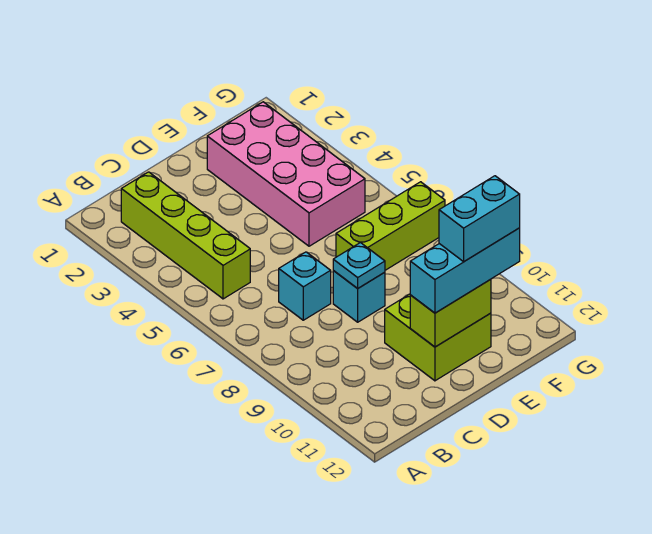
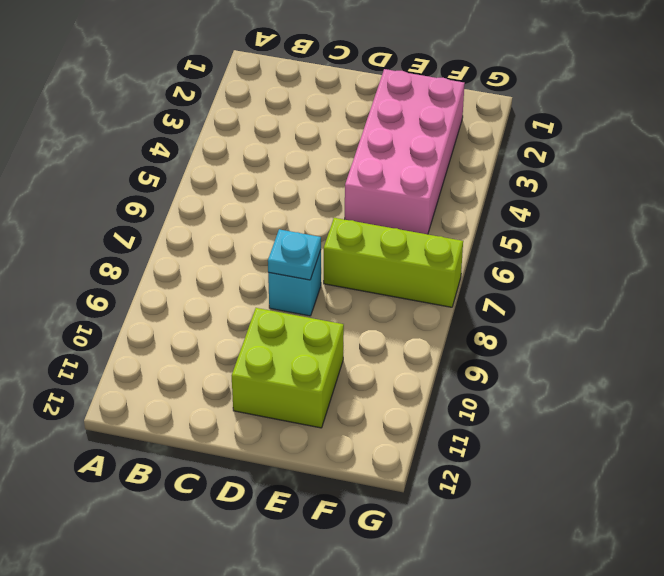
none -> lime brick B2:B5 level 1
none -> cyan brick C7 level 1

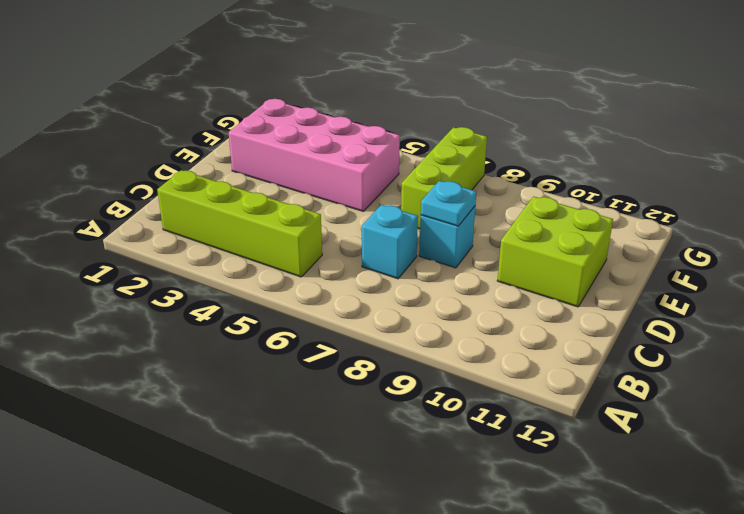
none -> lime brick D11:E11 level 2
none -> cyan brick D11:F11 level 3

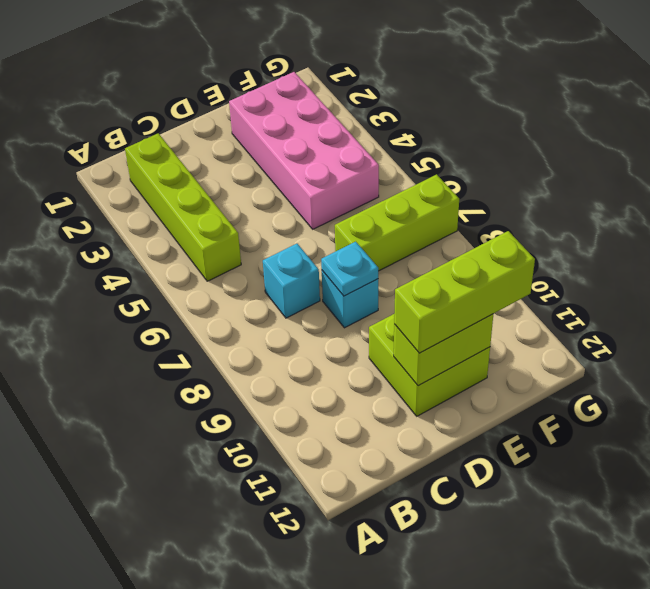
lime brick D11:F11 level 3 -> cyan brick D11:F11 level 3
none -> cyan brick E11:F11 level 4

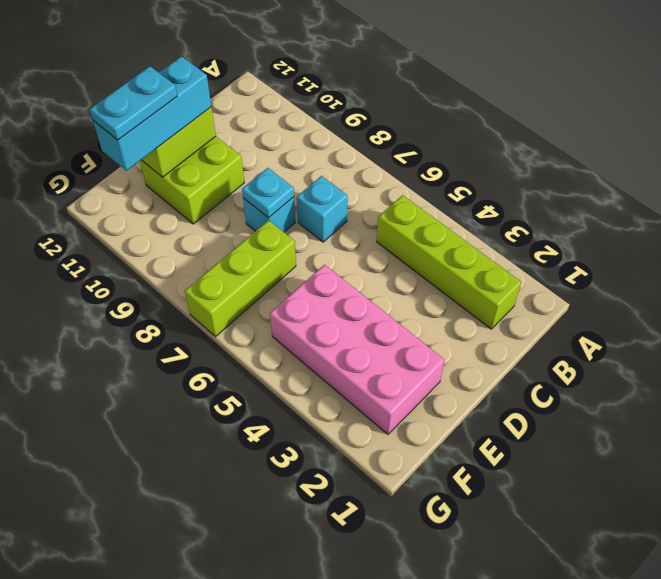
cyan plate E11:F11 level 4 -> cyan brick E11:F11 level 4

